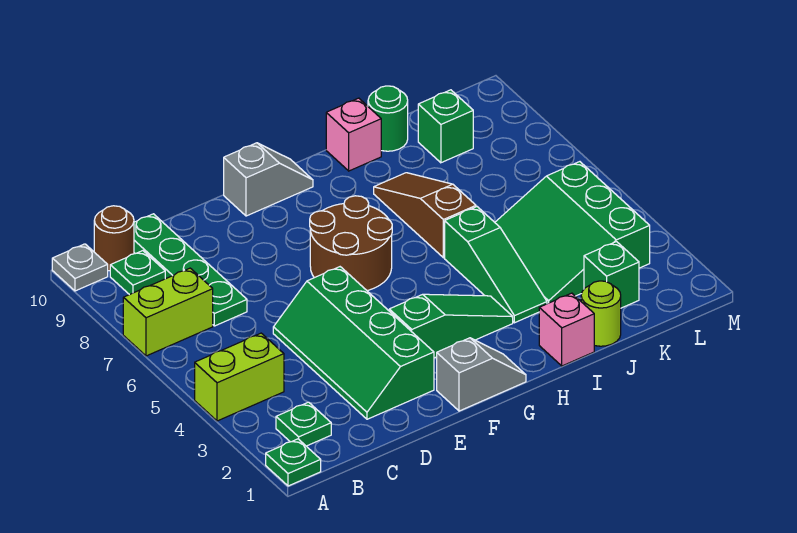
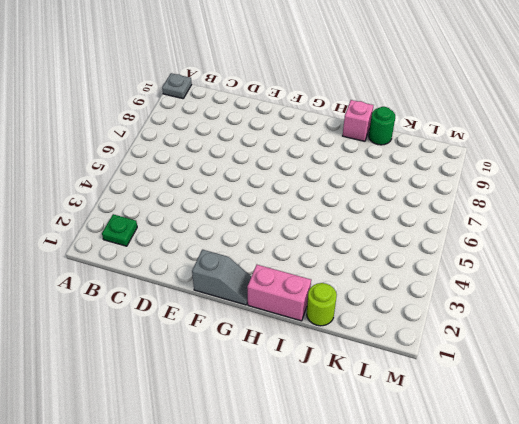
pink brick H1:I1 level 1 -> pink brick I1 level 1
none -> green plate A1 level 1
none -> lime brick A4:B4 level 1
none -> lime brick A7:B7 level 1

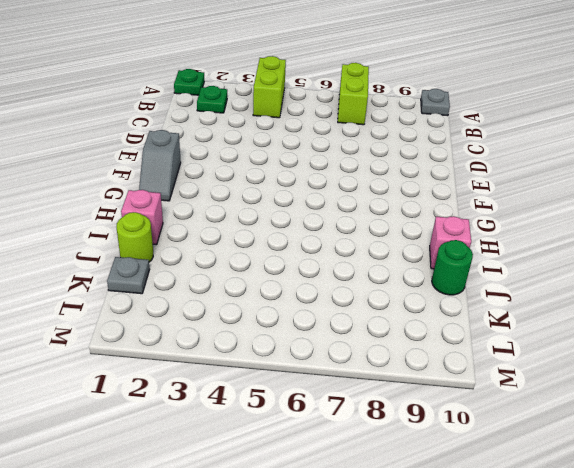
grey plate K1 level 1 -> none
none -> green plate B9 level 1
none -> brown round brick B10 level 1
none -> green plate C7:C10 level 1

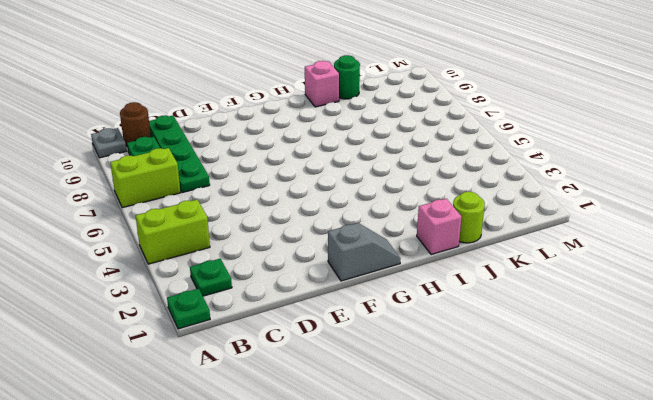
none -> green slope D2:E5 level 1 top E
none -> green slope F3:H3 level 1 top F
none -> brown round brick F6:G7 level 1

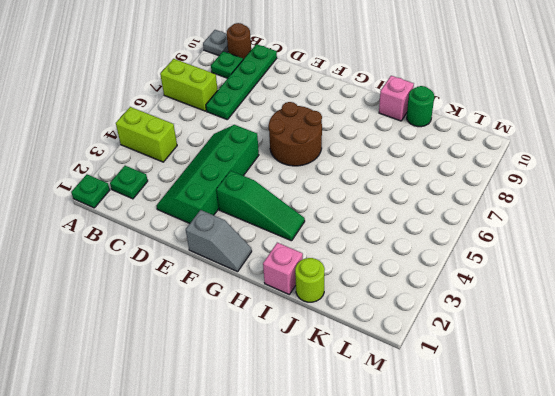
none -> grey slope F10:G10 level 1 top F
none -> green slope I3:I5 level 1 top 5
none -> brown slope I6:I8 level 1 top 6

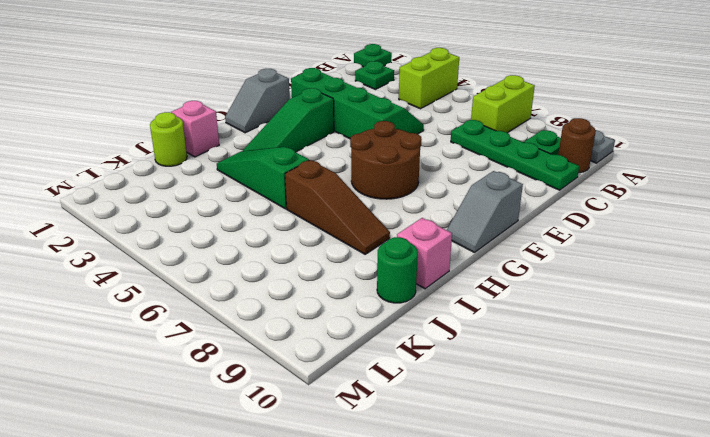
none -> green slope J3:L5 level 1 top L
none -> green brick K2 level 1
none -> green brick K9 level 1

